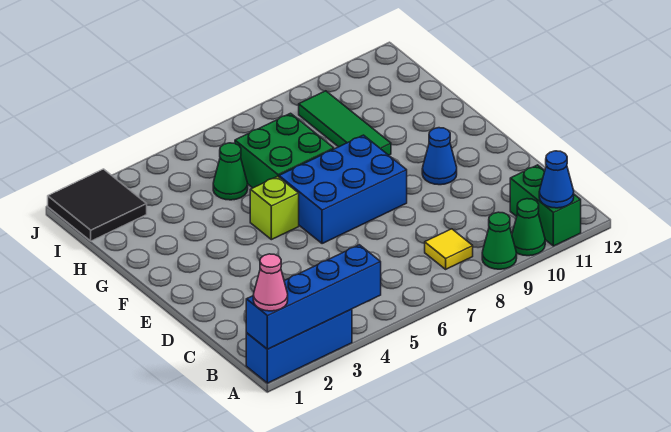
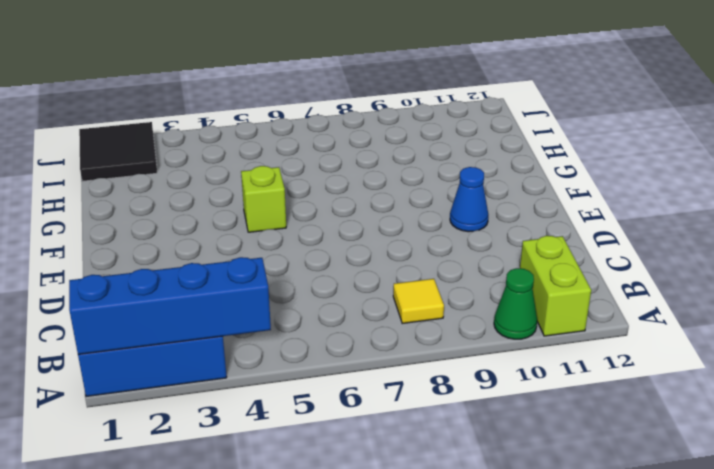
lime brick A11:B11 level 1 -> green brick A11:B11 level 1
none -> green cone A9 level 1
none -> blue brick E6:F8 level 1
none -> green brick G6:H7 level 1

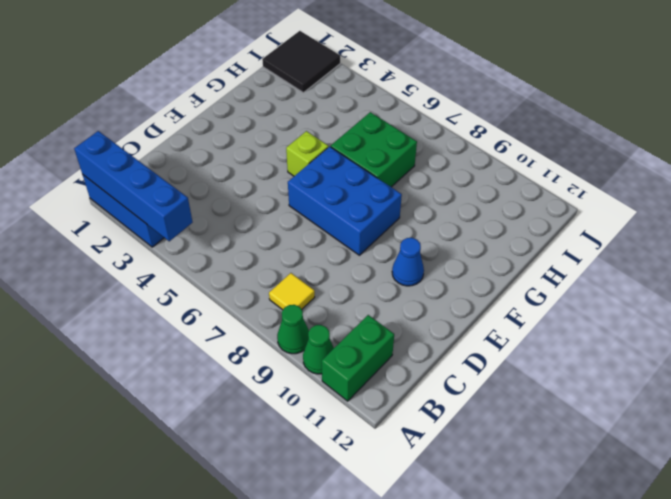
none -> green tile G9:I9 level 1
none -> green cone H5 level 1
none -> blue cone A11 level 2

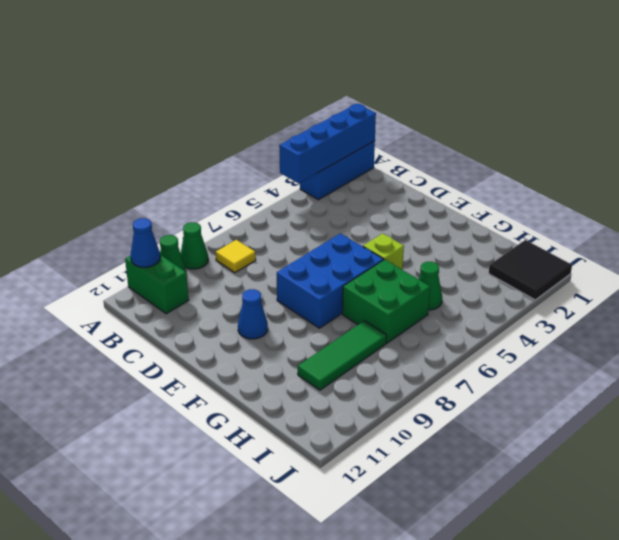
green tile H8:H10 level 1 -> green tile G9:I9 level 1
none -> pink cone A1 level 3

